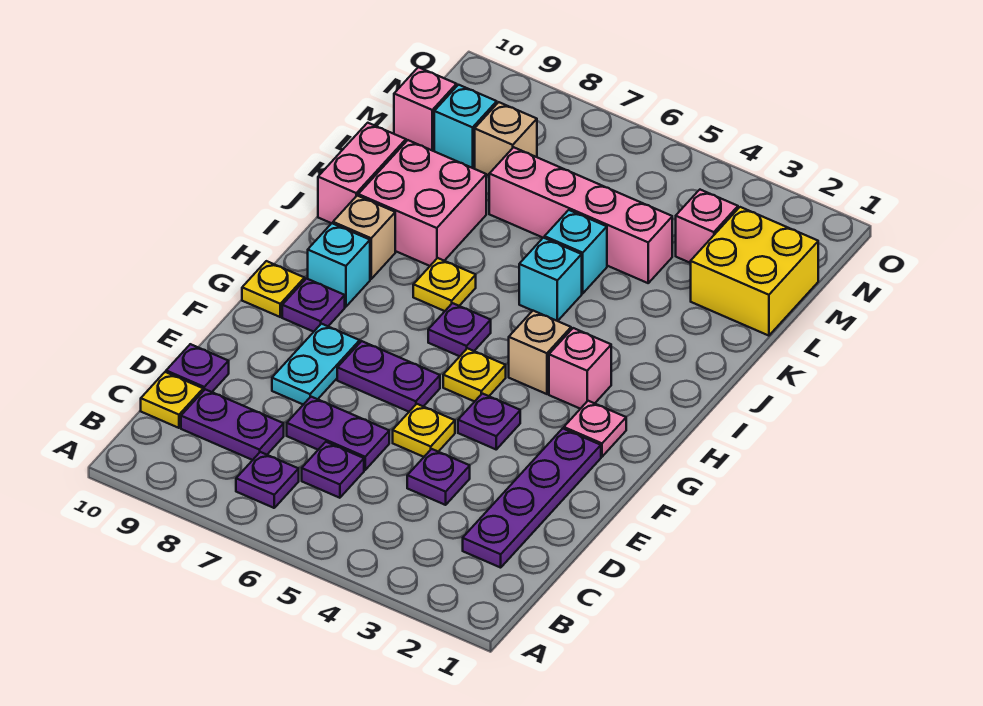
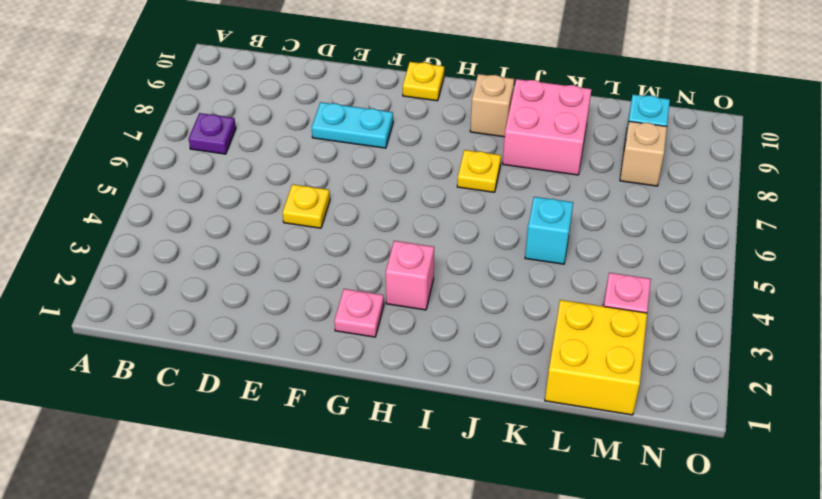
none -> purple plate C2:F2 level 1
none -> purple plate C6 level 1
none -> purple plate C8:C9 level 1
none -> yellow plate C10 level 1

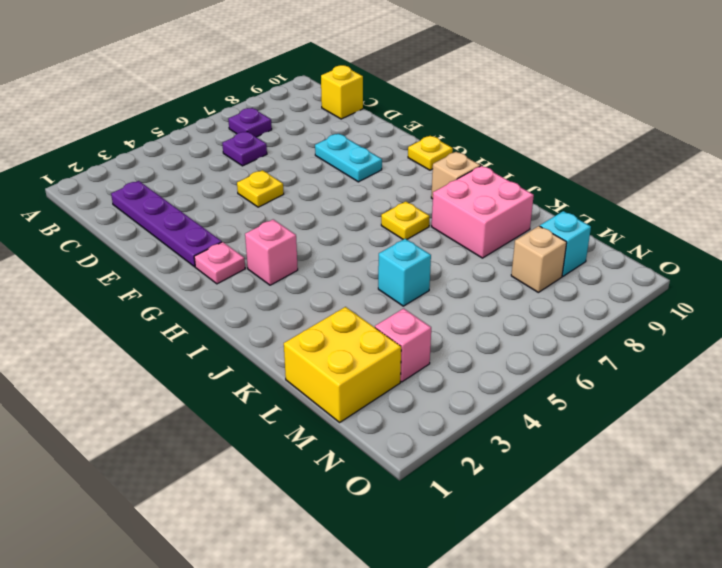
yellow brick C10 level 1 -> yellow plate C10 level 1
none -> purple plate C8:C9 level 1
none -> purple plate D4 level 1
none -> purple plate D6:D7 level 1
none -> purple plate D10 level 1

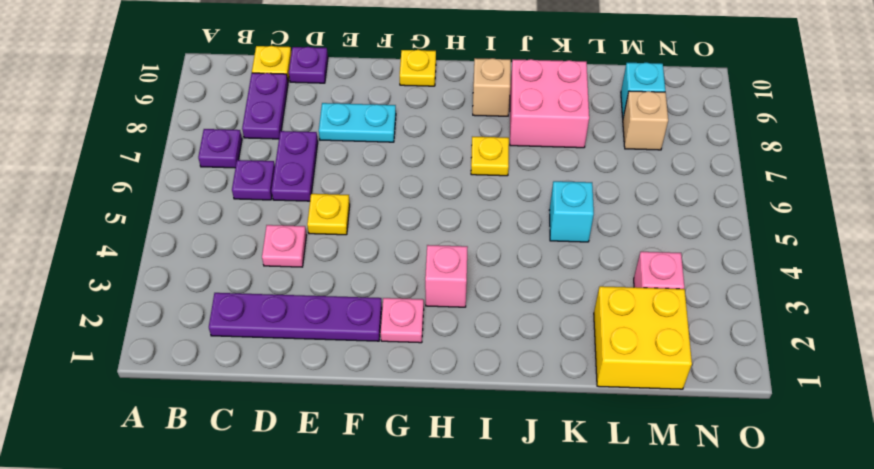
pink plate D4 level 1 -> purple plate D4 level 1
none -> purple plate F4 level 1
none -> purple plate F6:F7 level 1
none -> yellow plate G5 level 1
none -> purple plate G9 level 1

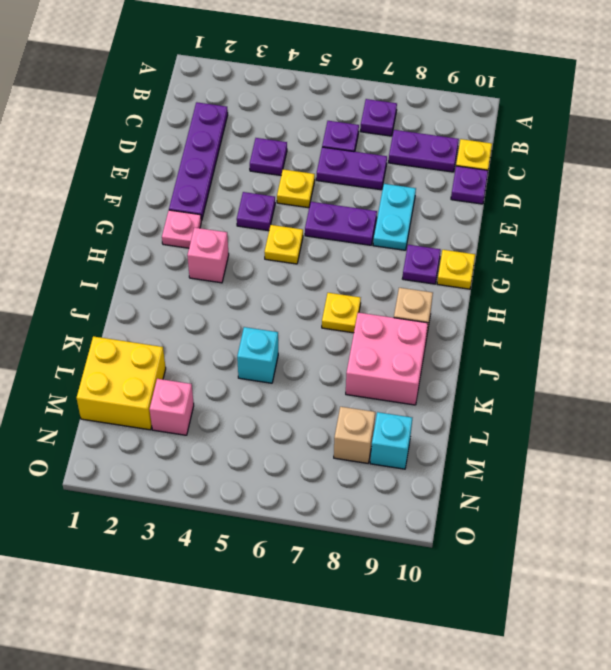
none -> tan brick H4 level 1
none -> purple plate H6 level 1
none -> cyan brick H9 level 1
none -> cyan brick J5 level 1

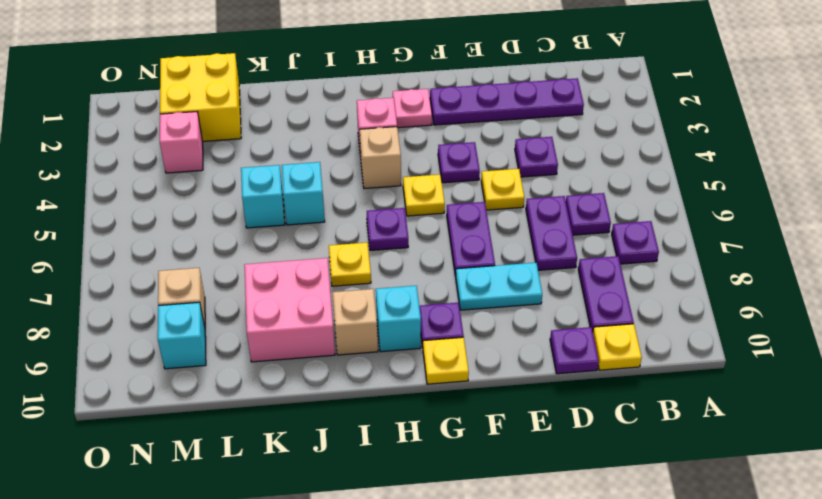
none -> pink brick J10:K10 level 1
none -> pink brick L4:L7 level 1
none -> pink brick M10 level 1

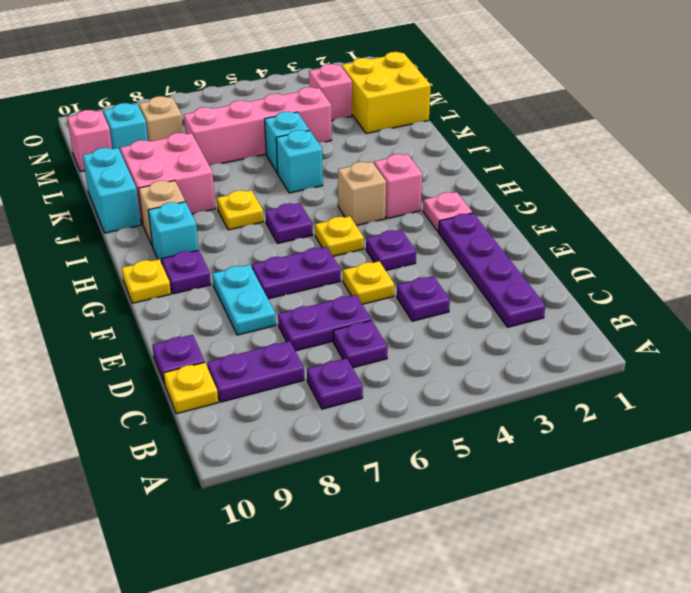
cyan brick J10:K10 level 1 -> pink brick J10:K10 level 1

